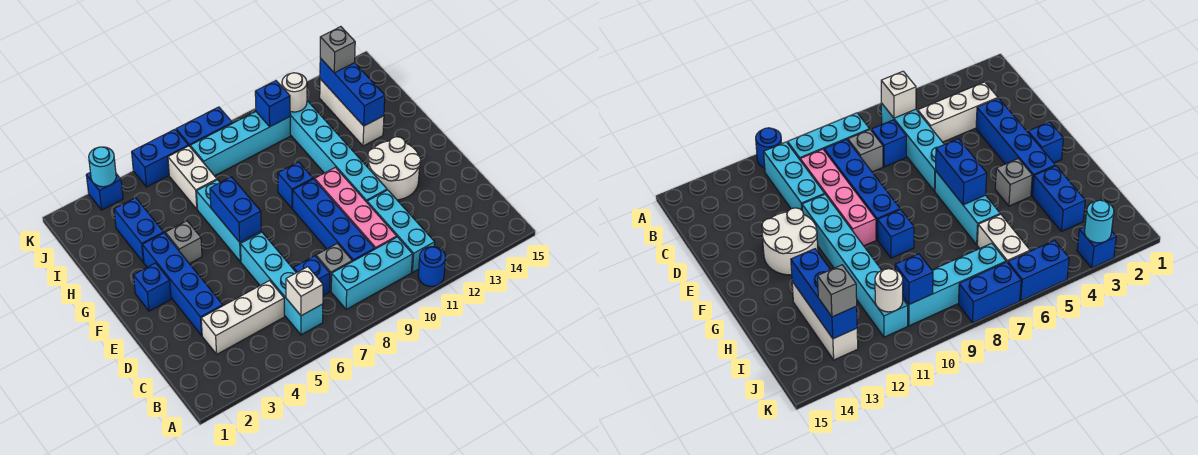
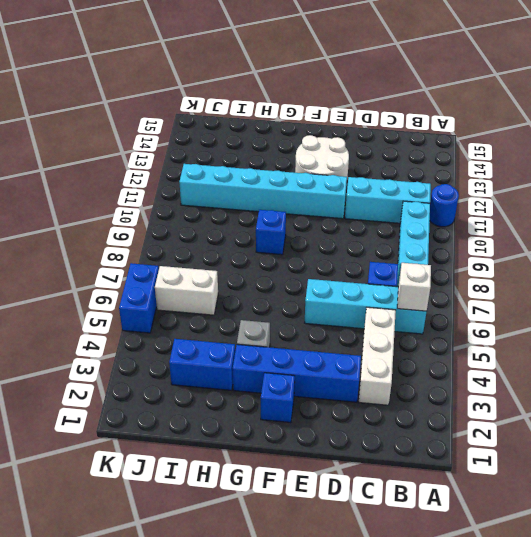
none -> grey brick C8 level 1
none -> blue brick C9:F9 level 1
none -> pink brick C10:F10 level 1
none -> cyan brick F6:H6 level 1

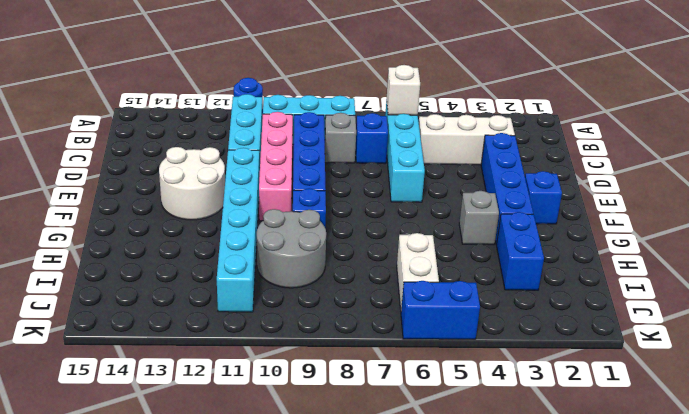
grey round brick H9:I10 level 1 -> none
none -> cyan brick F6:H6 level 1
none -> white brick H13:J13 level 1
none -> cyan brick J7:J10 level 1
none -> blue brick K3 level 1

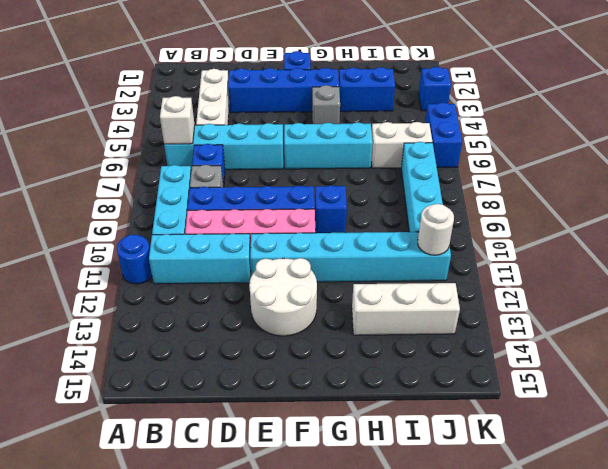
none -> blue brick K7:K8 level 1
none -> blue brick F6:G6 level 2
none -> blue brick H13:J13 level 2
none -> blue brick J10 level 2

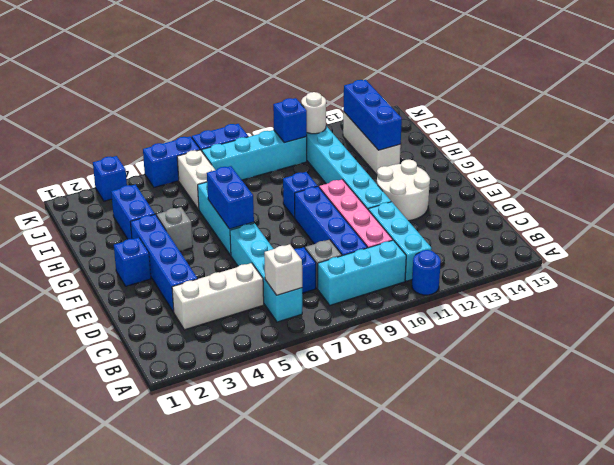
none -> cyan round brick K3 level 2
none -> grey brick J13 level 3

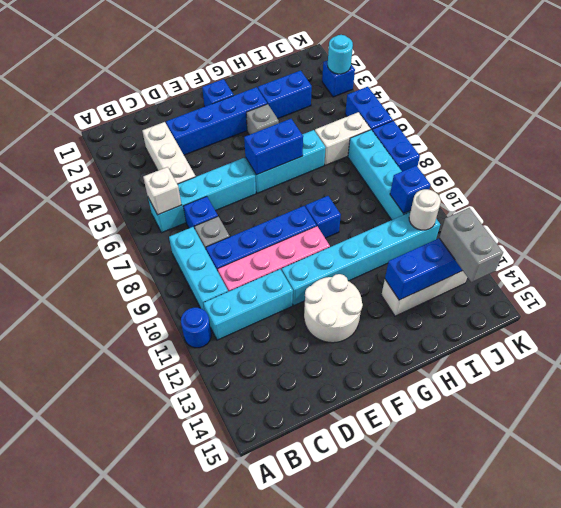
grey brick J13:J14 level 3 -> grey brick J13 level 3

